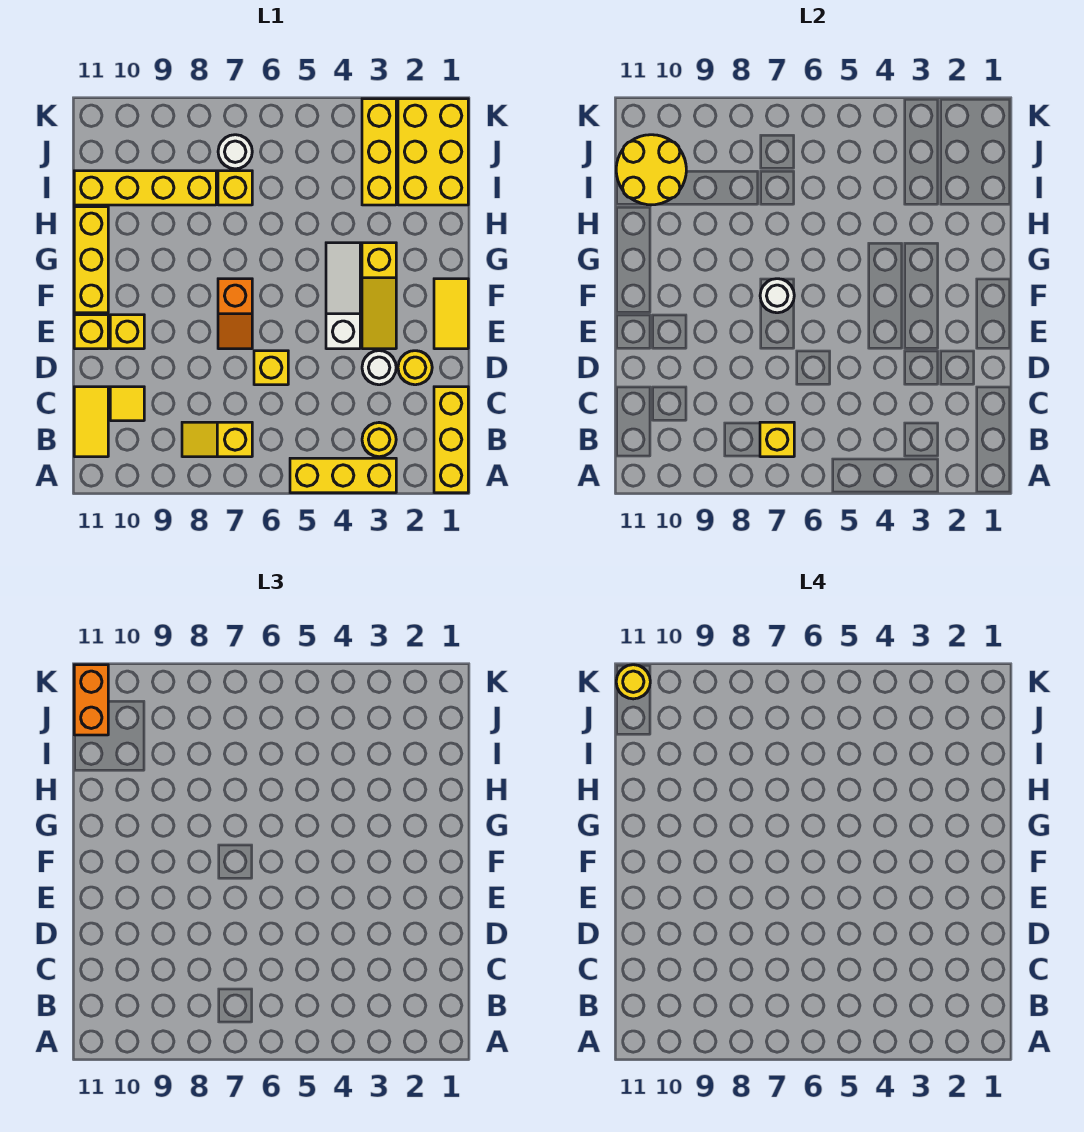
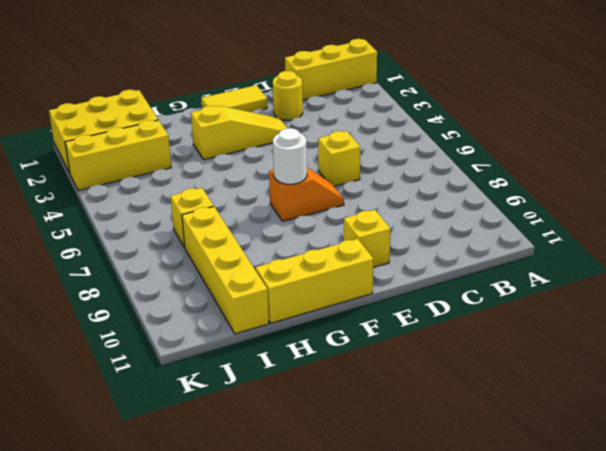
none -> yellow brick A3:A5 level 1
none -> yellow round brick B3 level 1
none -> yellow slope B7:B8 level 1 top 7

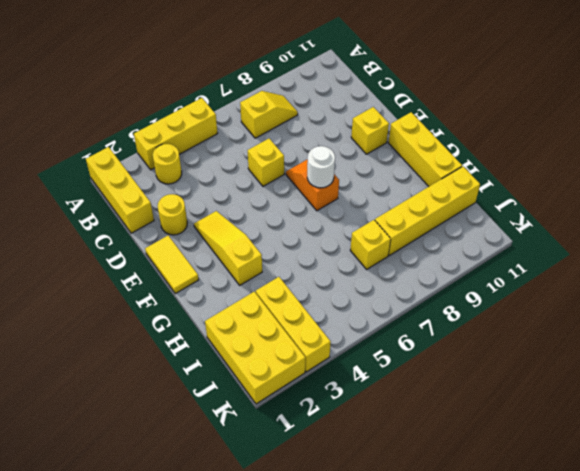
none -> yellow tile B11:C11 level 1
none -> yellow tile C10 level 1
none -> white round brick D3 level 1

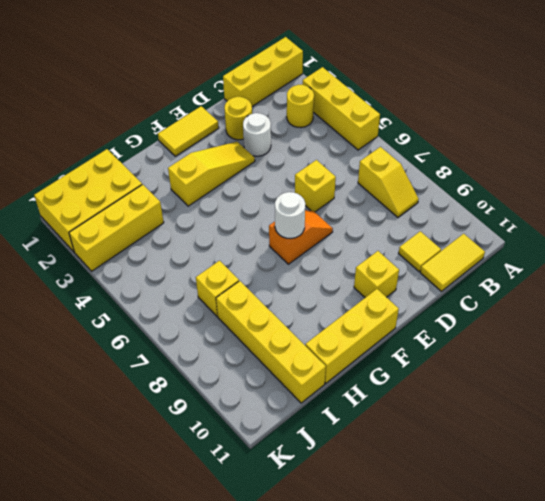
none -> white slope E4:G4 level 1 top E
none -> yellow brick E11 level 1
none -> white round brick J7 level 1

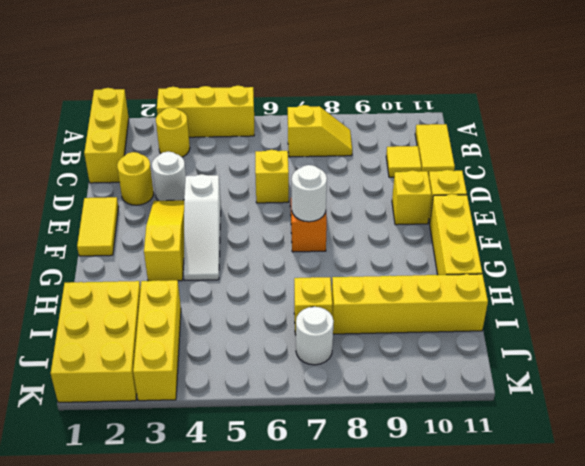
none -> yellow brick B7 level 2
none -> yellow round brick I10:J11 level 2
none -> orange brick J11:K11 level 3

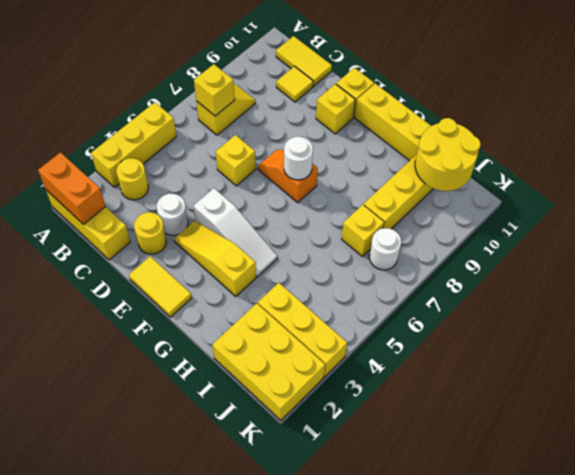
orange brick A1:B1 level 2 -> orange brick J11:K11 level 3
none -> yellow round brick K11 level 4

